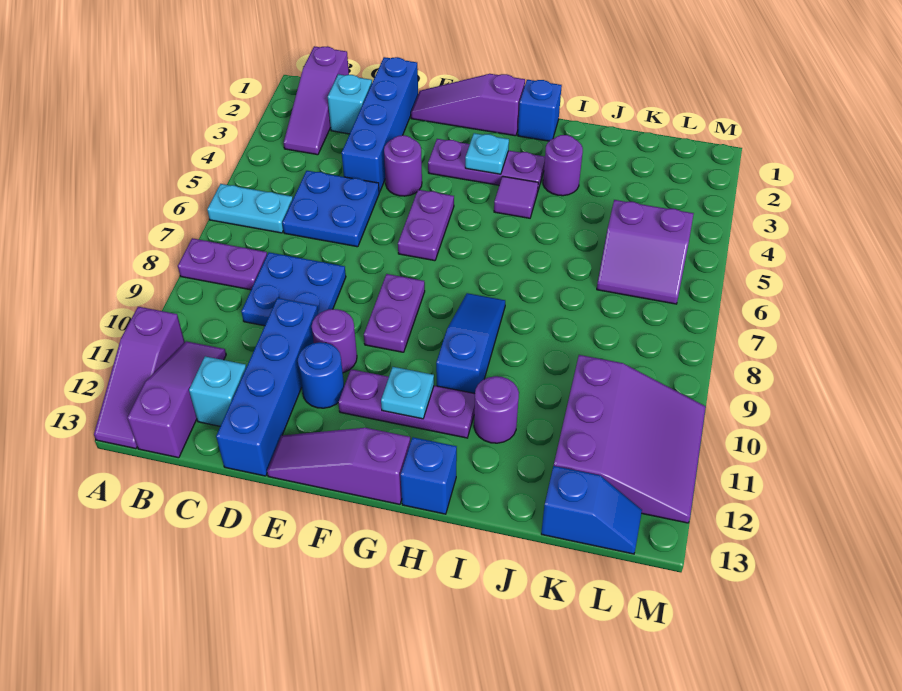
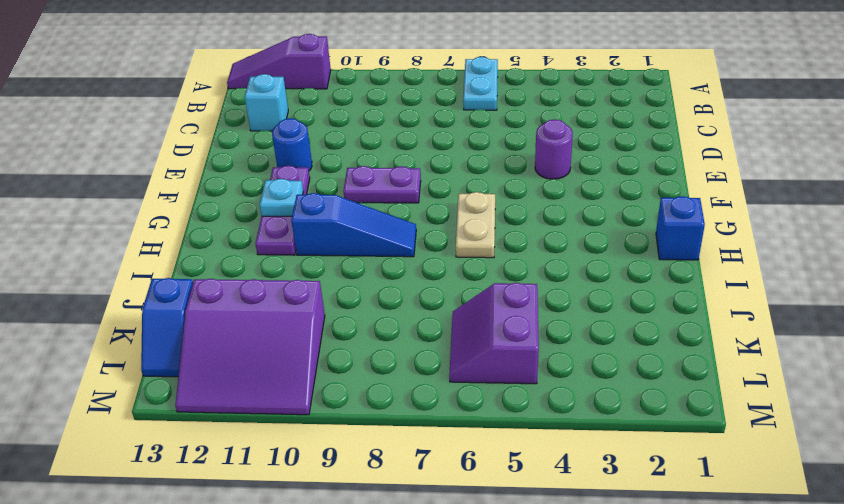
tan plate G6:H6 level 1 -> none
none -> purple plate A8:B8 level 1
none -> purple slope B1:B3 level 1 top 1
none -> purple slope B11:B13 level 1 top 13
none -> cyan brick C2 level 1

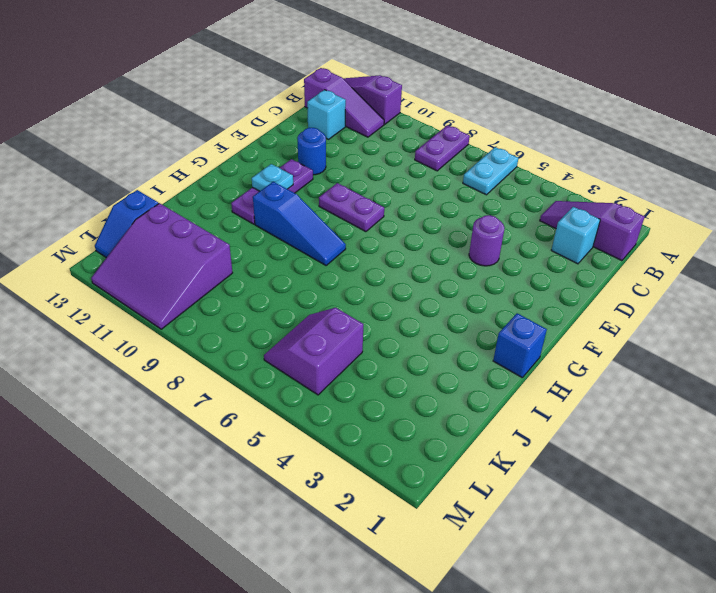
none -> blue plate C5:D6 level 1
none -> blue plate C8:D9 level 1
none -> blue brick D1:D4 level 1
none -> blue brick D10:D13 level 1

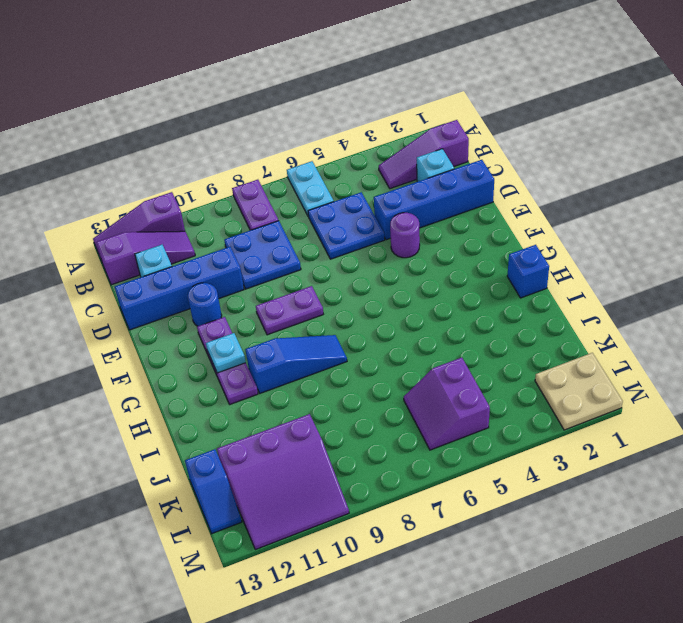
tan plate L1:M2 level 1 -> none
none -> purple slope E1:G1 level 1 top G
none -> purple round brick E10 level 1
none -> purple slope E13:G13 level 1 top G
none -> purple plate F3:H3 level 1

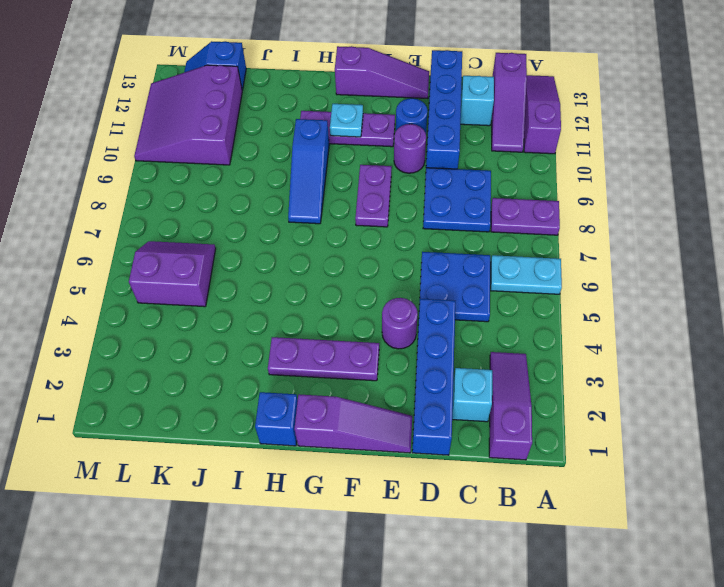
none -> purple plate F5:F6 level 1
none -> purple tile H4 level 1
none -> blue brick H13 level 1
none -> purple round brick I3 level 1

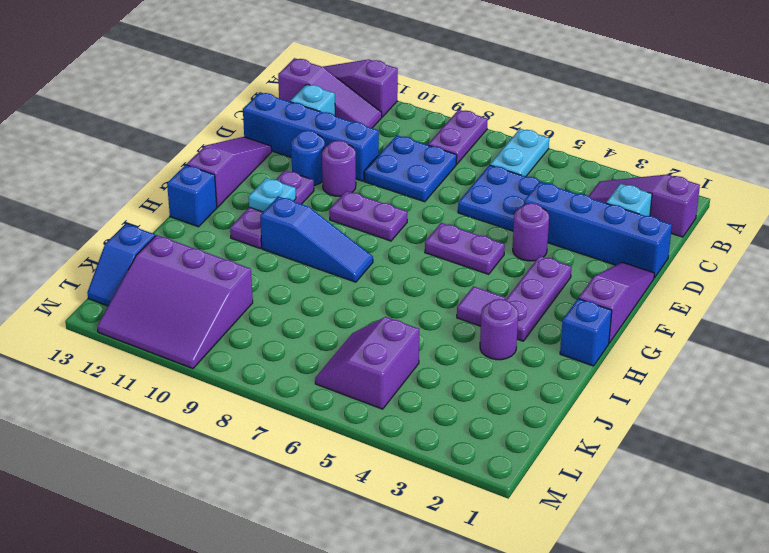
none -> purple round brick I11 level 1
none -> cyan plate G3 level 2

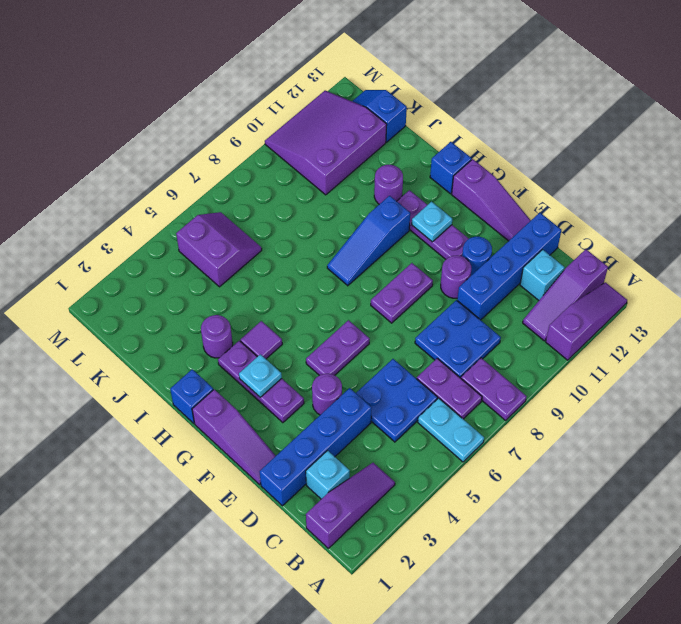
purple plate B7:C7 level 1 -> none

